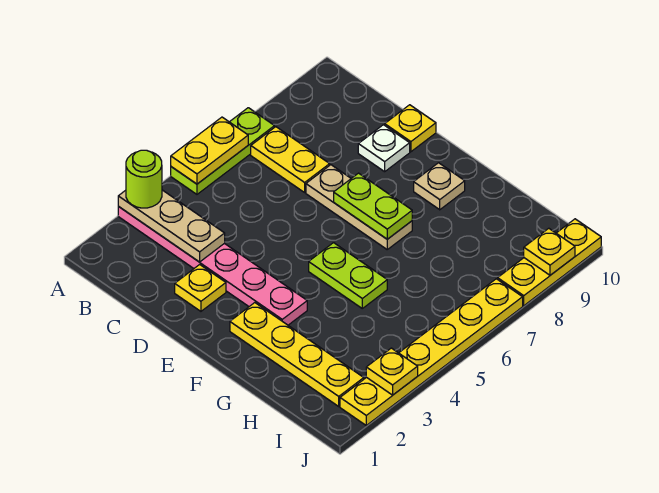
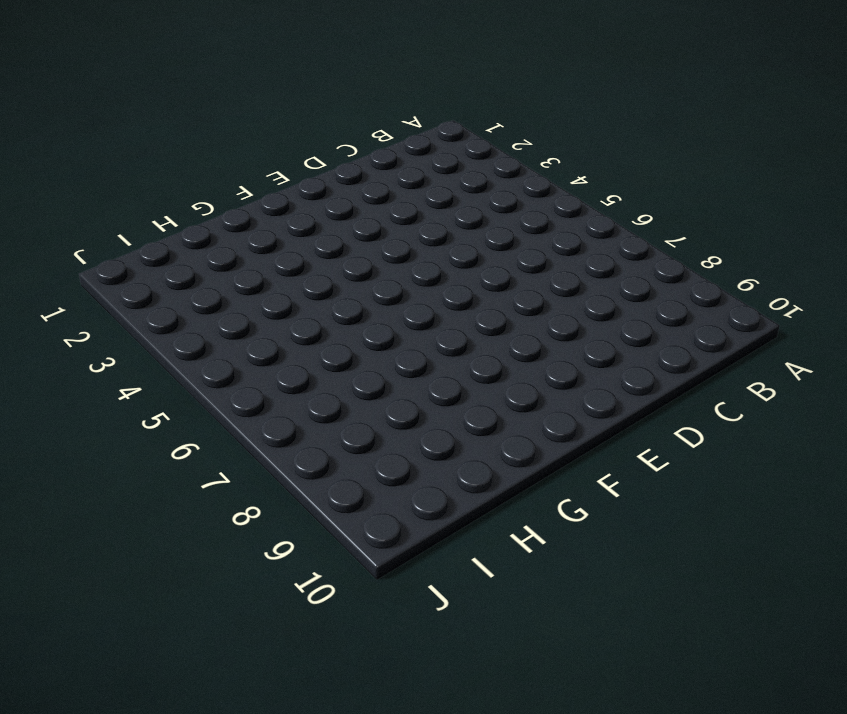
none -> pink plate A3:F3 level 1
none -> lime plate A5:A7 level 1
none -> yellow plate B7:C7 level 1

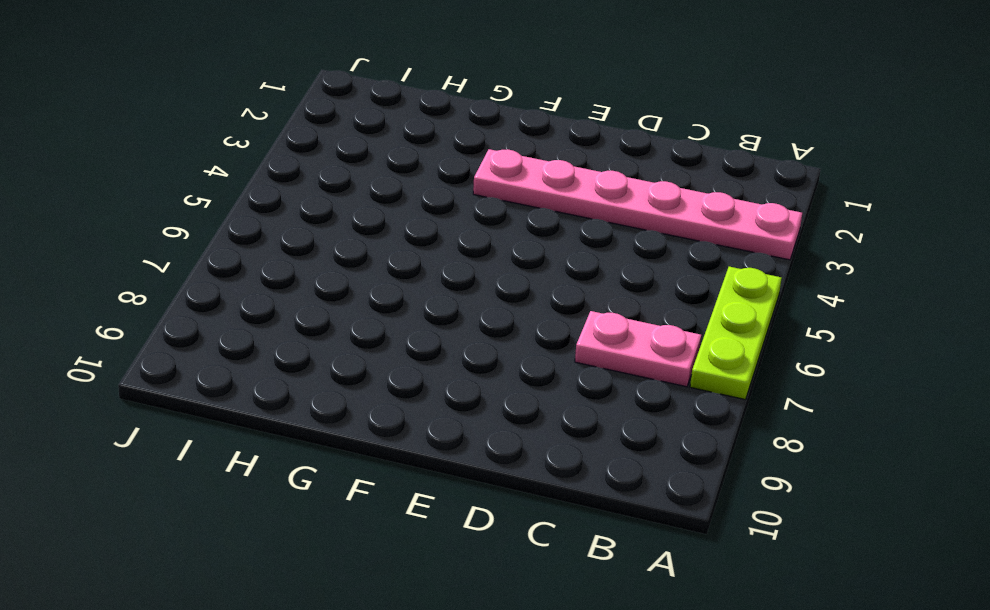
pink plate B7:C7 level 1 -> yellow plate B7:C7 level 1
none -> yellow plate D2 level 1
none -> tan plate D7:F7 level 1
none -> white plate D9 level 1

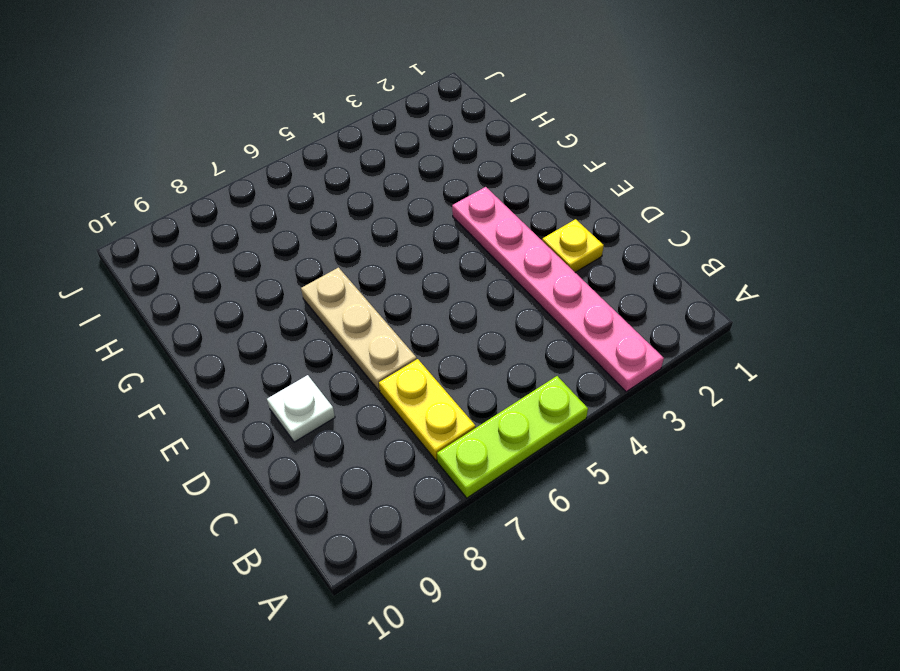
none -> yellow plate D10 level 1
none -> yellow plate F2:I2 level 1
none -> lime plate F5:G5 level 1

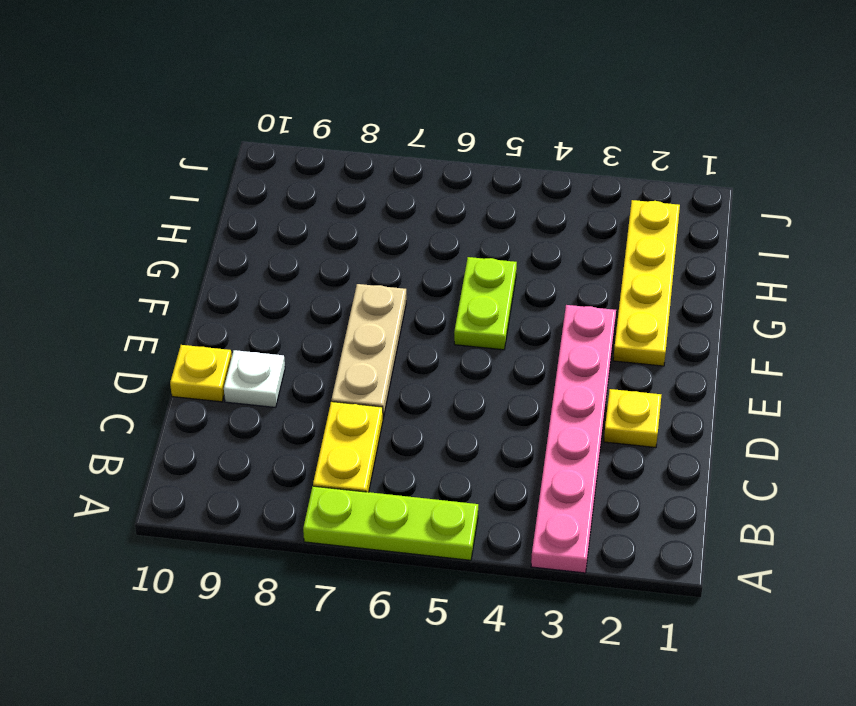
none -> tan plate F9 level 1
none -> yellow plate J2:J7 level 1
none -> yellow plate J8:J10 level 1

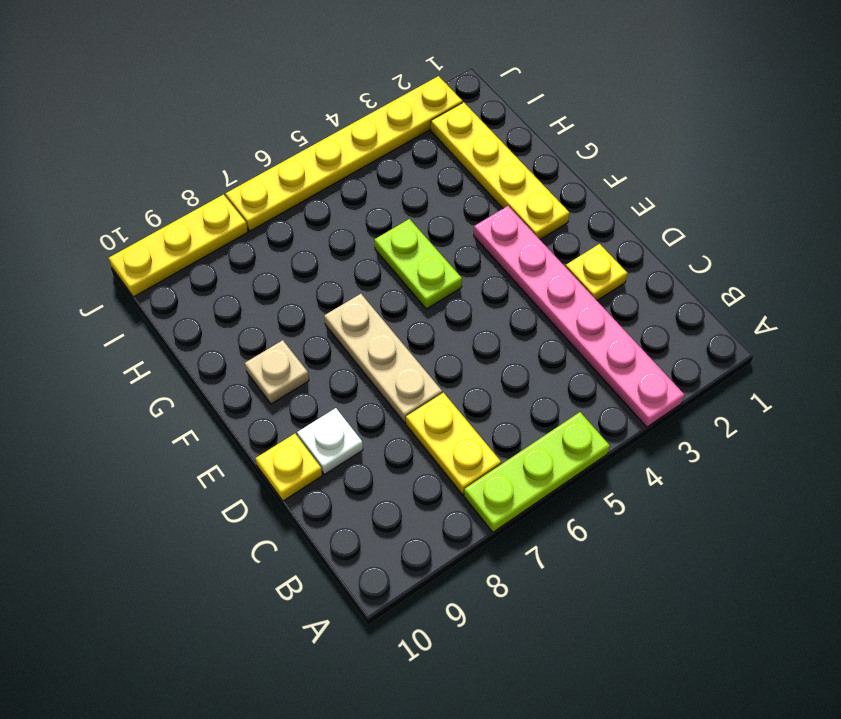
none -> tan plate A3:C3 level 2
none -> yellow plate A5:A6 level 2
none -> lime plate E7:F7 level 2

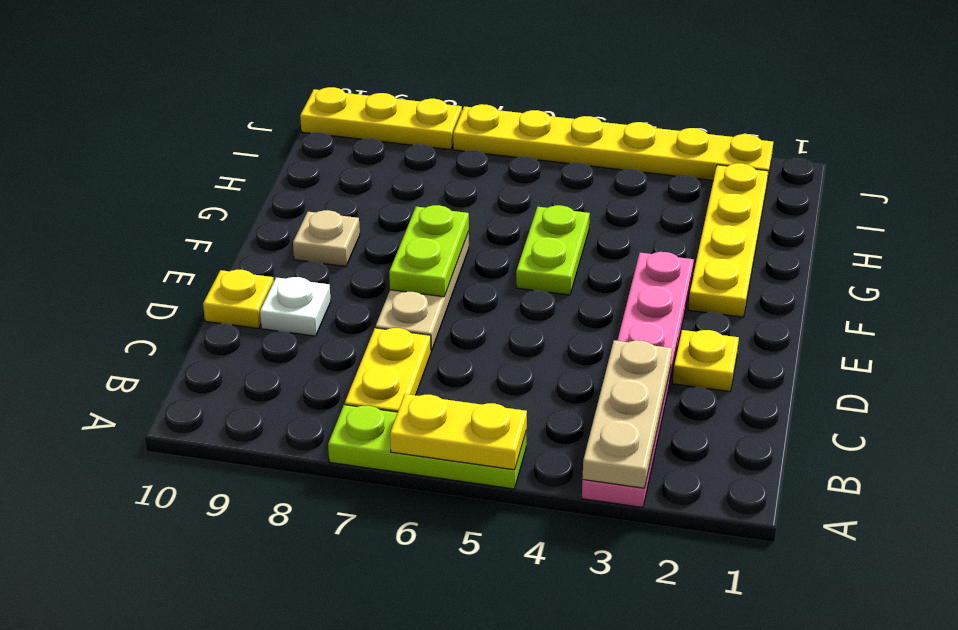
none -> yellow plate J3 level 2
none -> yellow plate J9 level 2
none -> lime round brick A3 level 3

